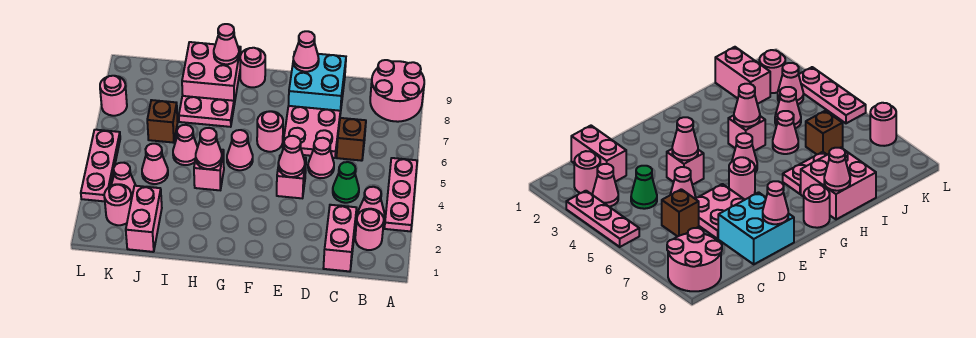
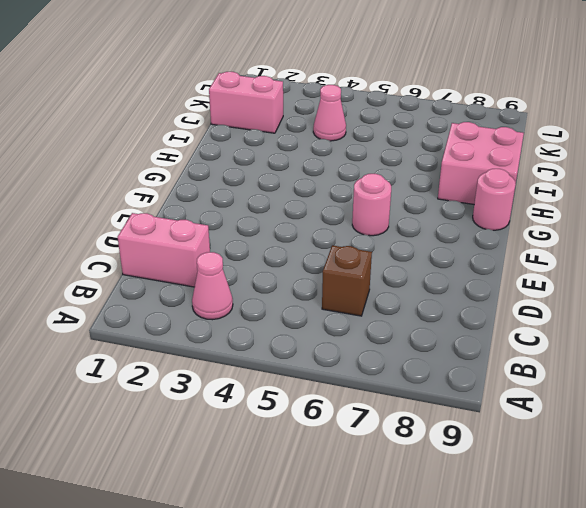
none -> pink plate A3:A5 level 1
none -> pink round brick A8:B9 level 1
none -> pink round brick B2 level 1

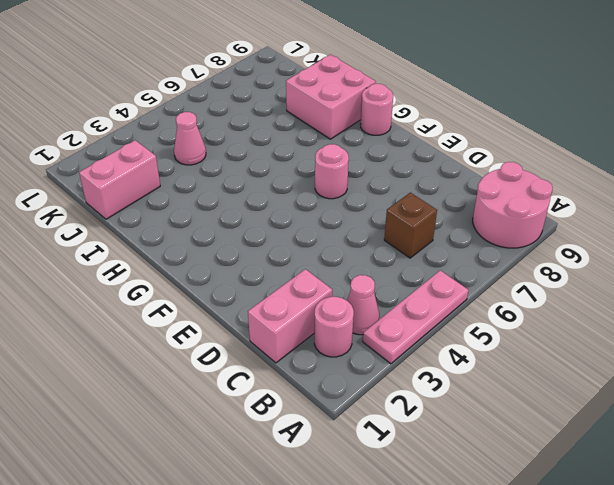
none -> green cone C4 level 1
none -> pink cone D5 level 1
none -> pink plate D6:E7 level 1

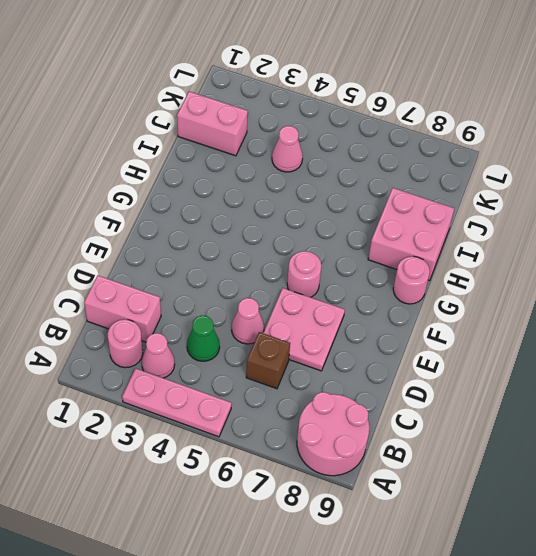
none -> cyan brick D8:E9 level 1
none -> pink brick E4 level 1
none -> pink cone G5 level 1

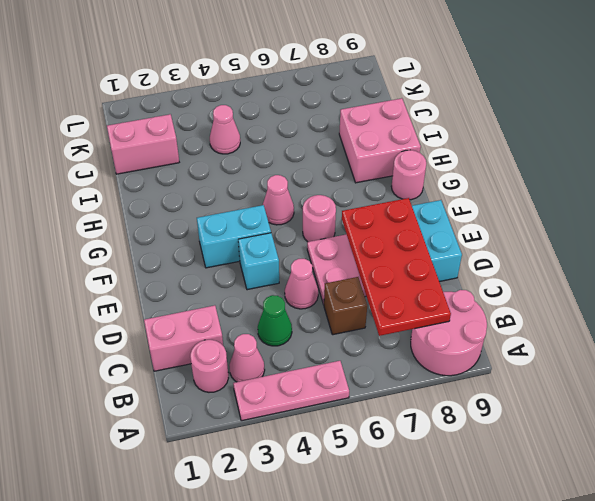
red plate B7:E8 level 2 -> none
cyan brick E4 level 1 -> pink brick E4 level 1
cyan brick F3:F4 level 1 -> none
none -> pink brick H4 level 1
none -> pink plate H7:I7 level 1
none -> pink cone I5 level 1

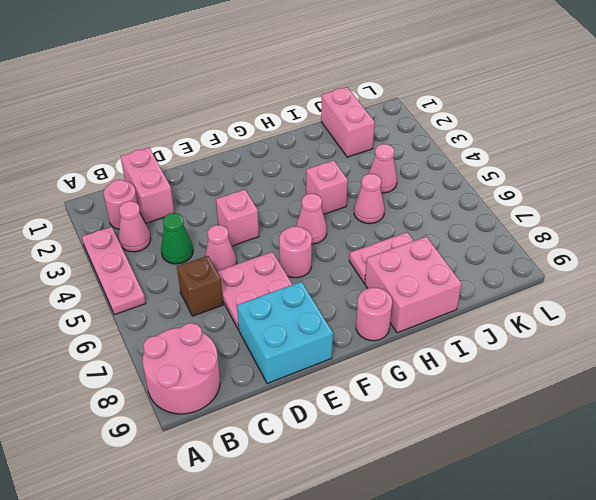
none -> brown brick J6 level 1
none -> pink round brick K2 level 1
none -> pink cone K3 level 1

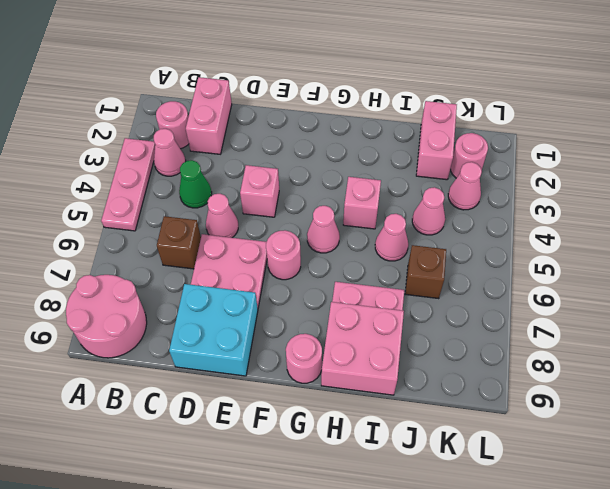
none -> pink plate L3:L5 level 1
none -> pink round brick L7 level 1
none -> pink cone E4 level 2

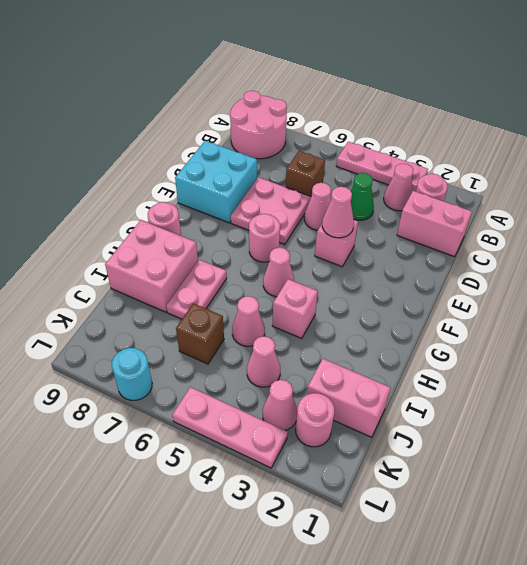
cyan round brick L7 level 1 -> pink round brick L7 level 1
none -> pink cone E9 level 2
none -> pink cone H4 level 2
none -> pink cone H9 level 2

